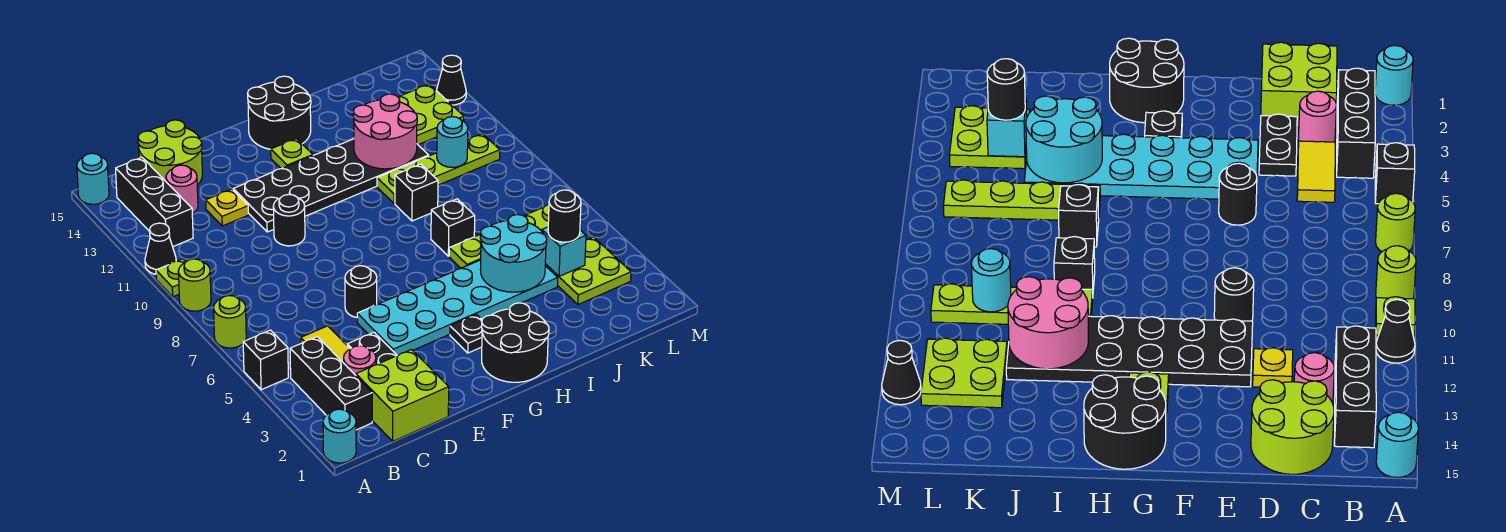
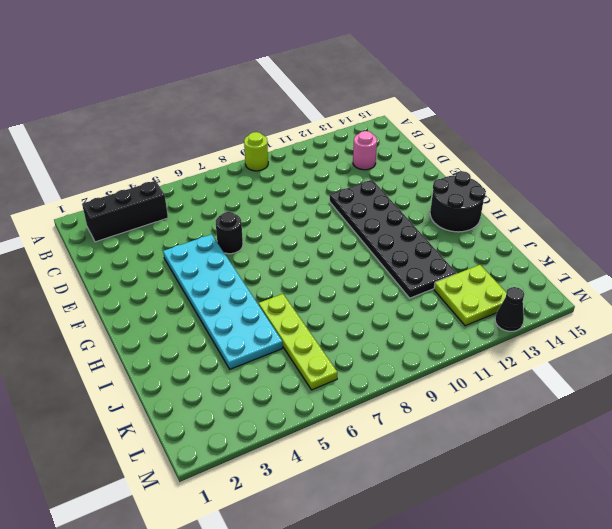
none -> cyan round brick A1 level 1
none -> black brick A5 level 1
none -> lime round brick A7 level 1
none -> lime plate A10 level 1

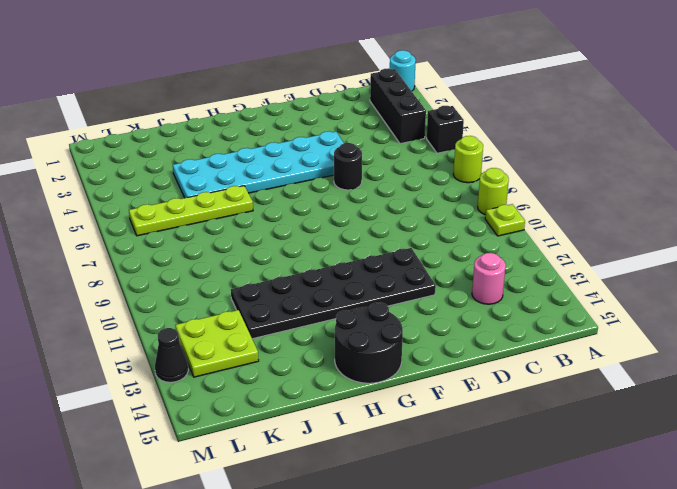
none -> black cone A11 level 1
none -> cyan round brick A15 level 1
none -> black brick B12:B14 level 1
none -> lime brick C1:D2 level 1

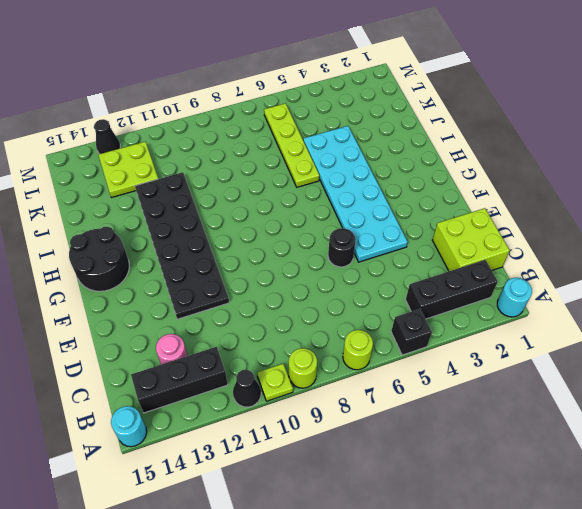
none -> pink round brick C3 level 1
none -> yellow tile C4:C5 level 1
none -> lime round brick C14:D15 level 1
none -> black plate D3:D4 level 1

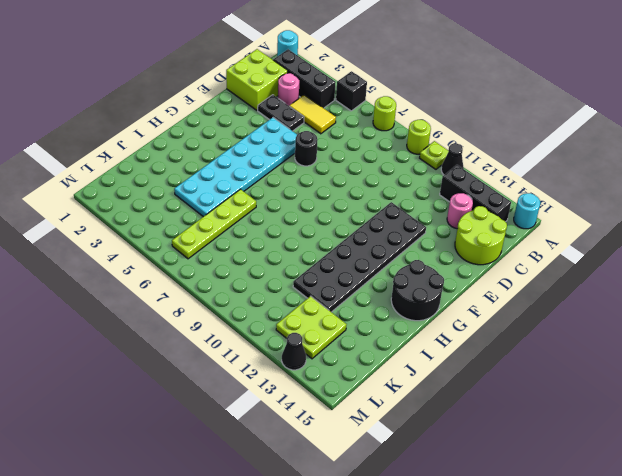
none -> yellow plate D12 level 1
none -> black round brick E10 level 1
none -> black round brick G1:H2 level 1
none -> black plate G3 level 1

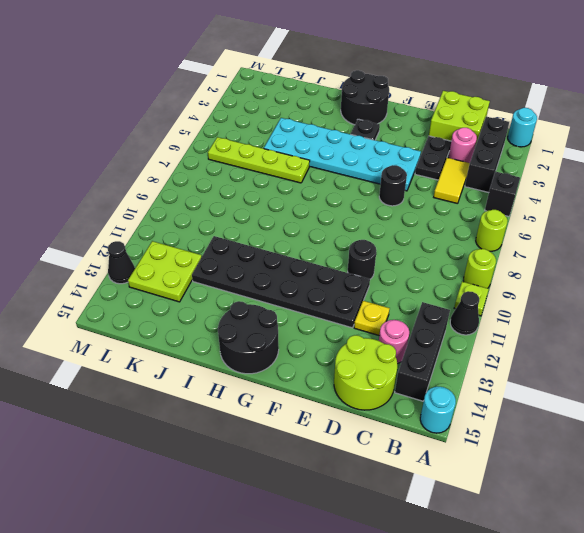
none -> lime plate G13 level 1
none -> black brick I7 level 1
none -> black brick I9 level 1
none -> lime plate I10:L10 level 1

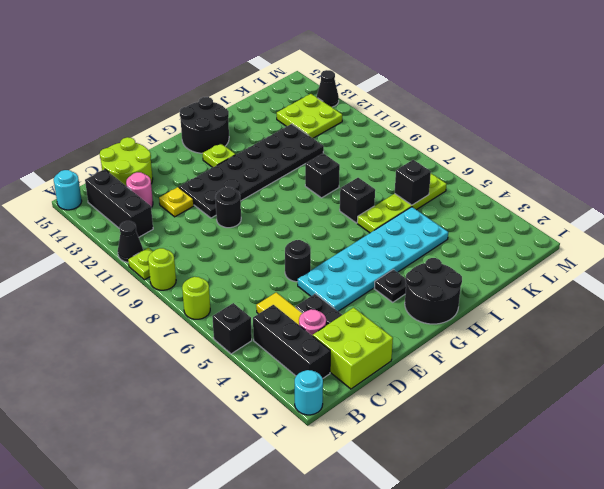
black brick K6 level 2 -> none
none -> lime plate I10:L10 level 1
none -> lime plate K3:L4 level 1
none -> cyan round brick I4:J5 level 2
none -> pink round brick I11:J12 level 2

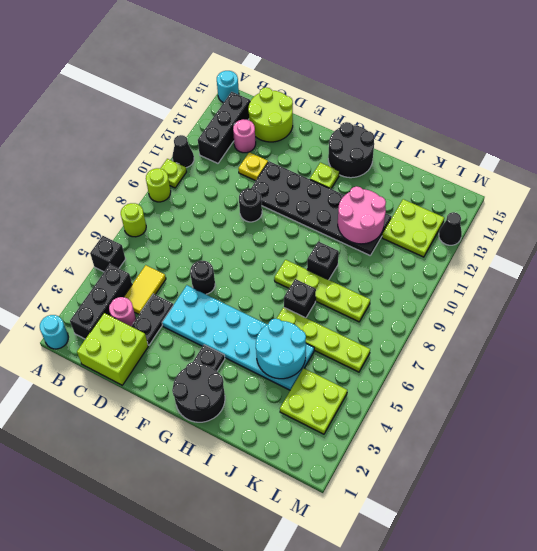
lime plate H8:K8 level 1 -> lime plate I10:L10 level 1
none -> cyan brick K4 level 2
none -> cyan round brick K10 level 2
none -> black round brick K4 level 3

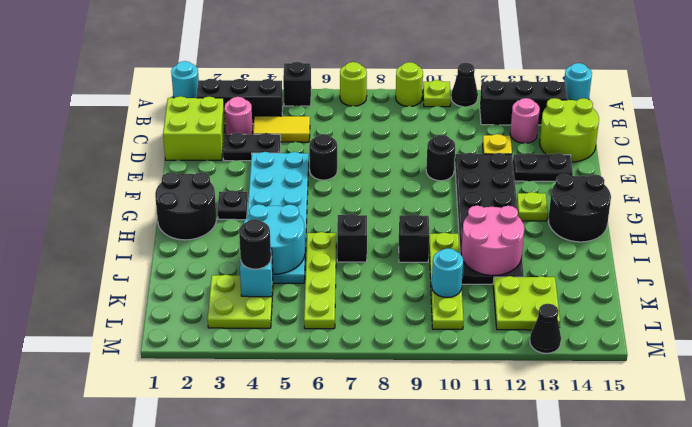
black plate E13:E14 level 1 -> none

